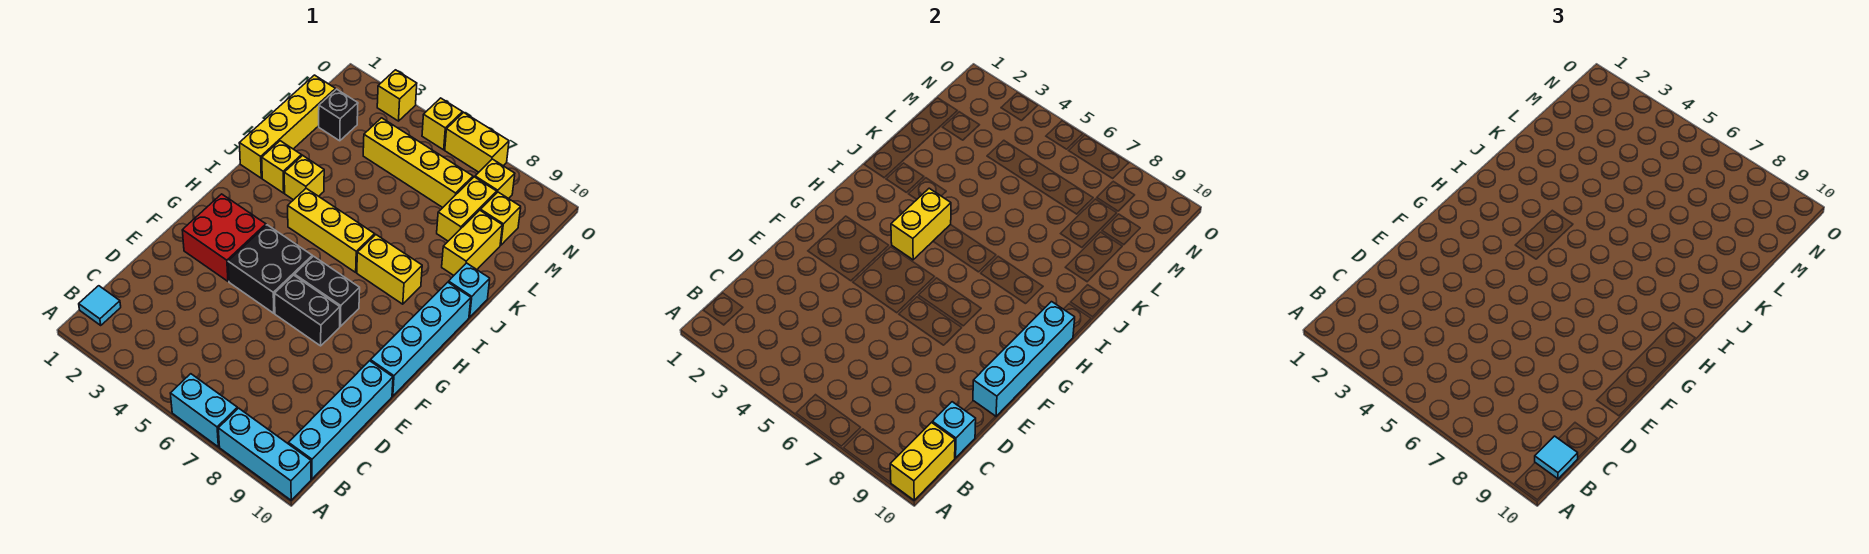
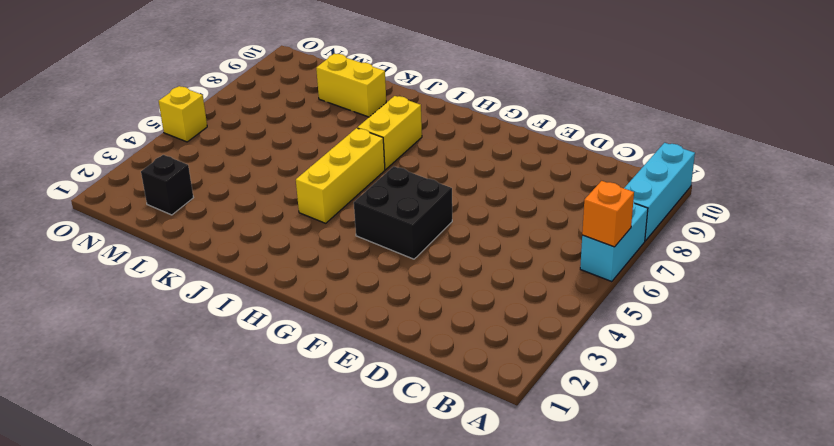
orange brick A6 level 2 -> none
none -> cyan tile B1 level 1
none -> cyan brick B10:E10 level 1
none -> red brick F2:G3 level 1

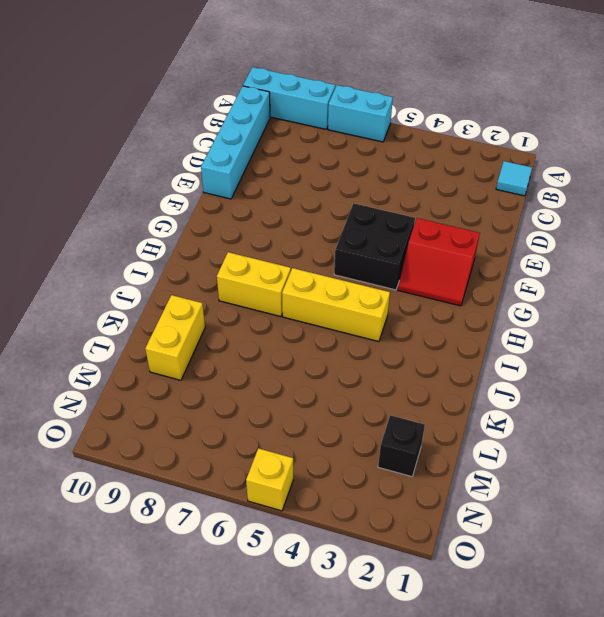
red slope F2:G3 level 1 top F -> red brick F2:G3 level 1
none -> black brick F6:F7 level 1
none -> cyan brick F10:I10 level 1
none -> black brick G6:G7 level 1

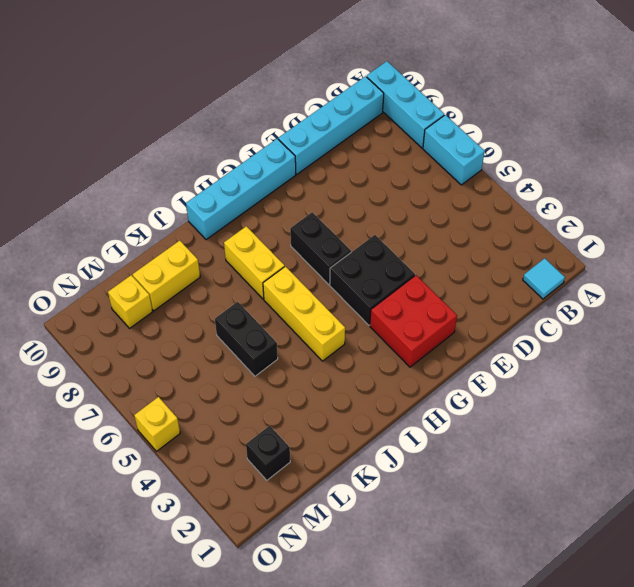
black brick K5:K6 level 1 -> black brick F6:F7 level 1
none -> yellow brick J1:M1 level 1
none -> yellow brick J2 level 1
none -> yellow brick J3 level 1

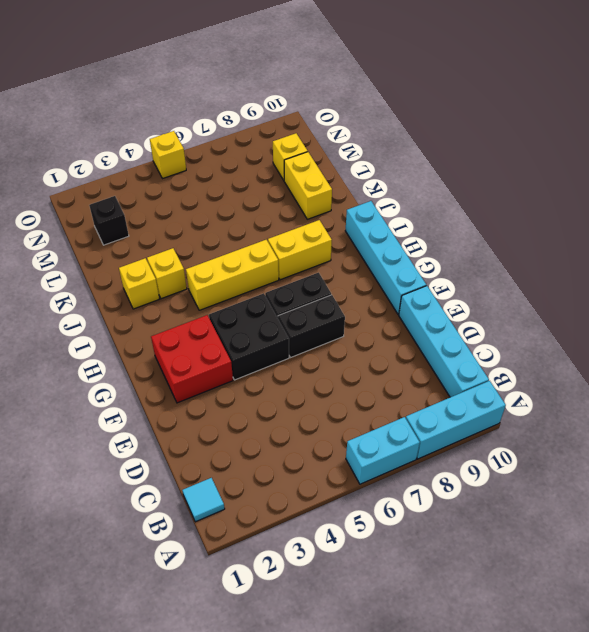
none -> yellow brick J1:M1 level 1
none -> cyan brick J10 level 1
none -> yellow brick L8:M8 level 1

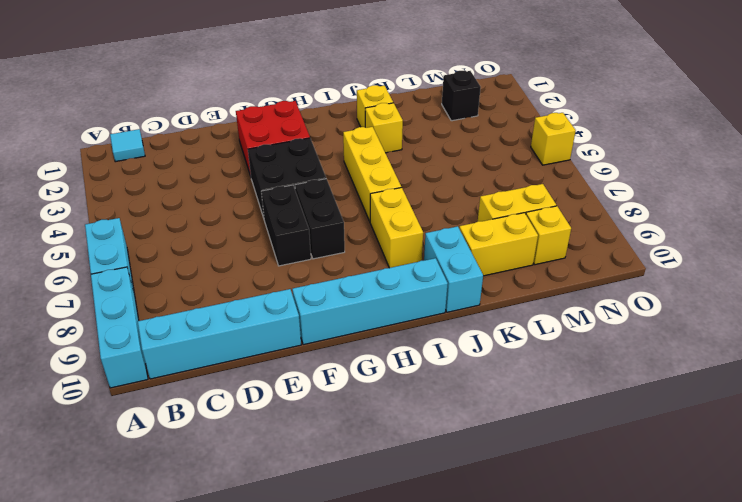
cyan brick J9:J10 level 1 -> cyan brick J10 level 1
none -> yellow brick J1:M1 level 1
none -> yellow brick M4:M7 level 1
none -> yellow brick N8 level 1

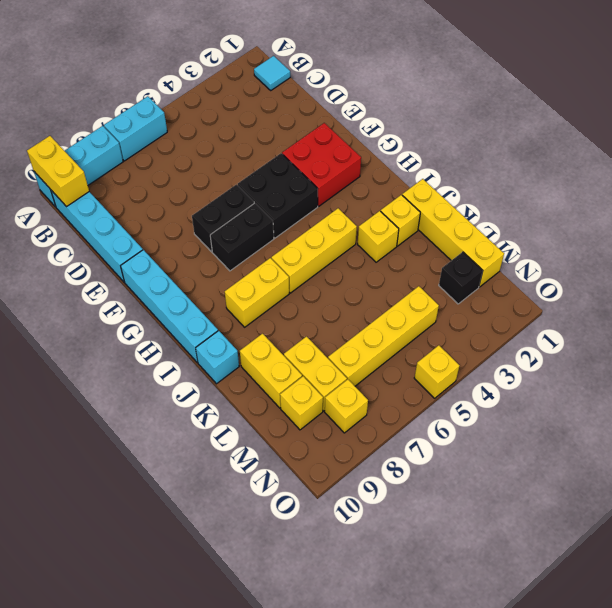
none -> yellow brick O3 level 1
none -> yellow brick O6:O7 level 1
none -> cyan brick C10 level 2

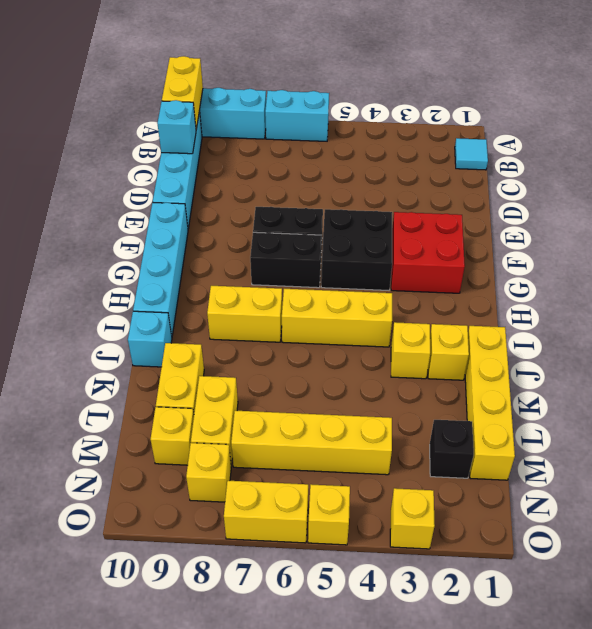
none -> cyan brick E10:H10 level 2
none -> yellow brick H4:I4 level 2
none -> cyan tile B10 level 3

